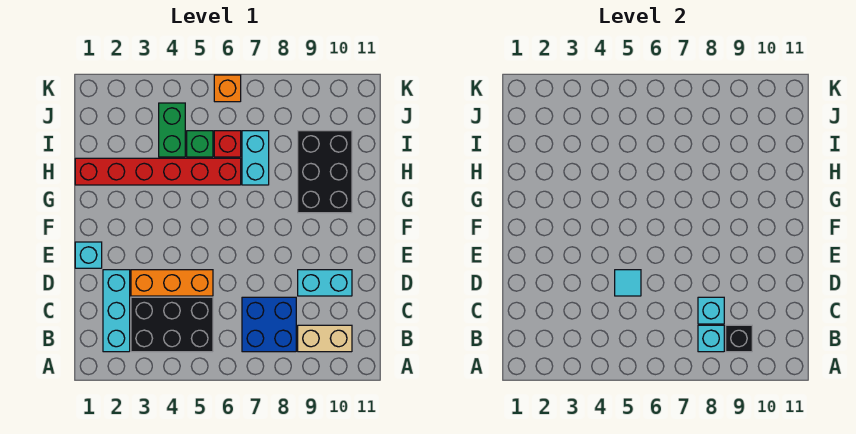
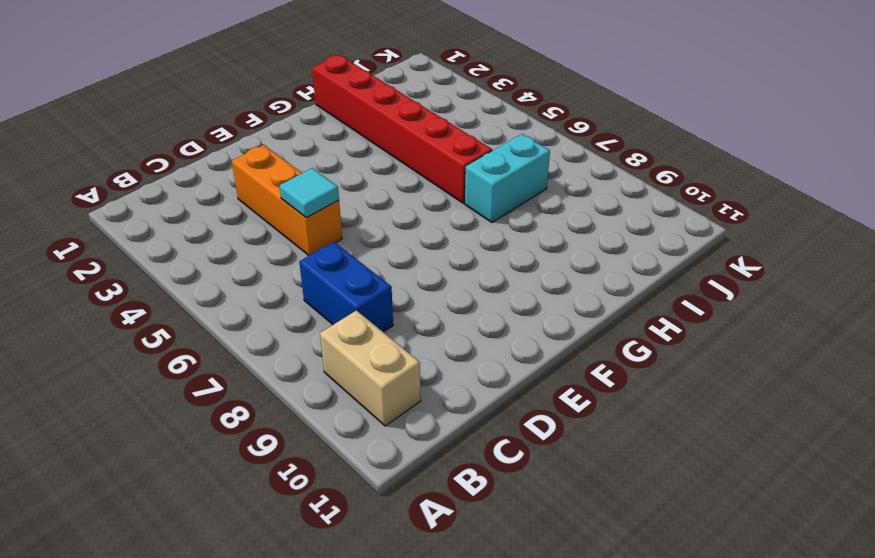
blue brick C7:C8 level 1 -> blue brick B7:C8 level 1
none -> cyan brick B2:D2 level 1
none -> black brick B3:C5 level 1
none -> cyan brick D9:D10 level 1

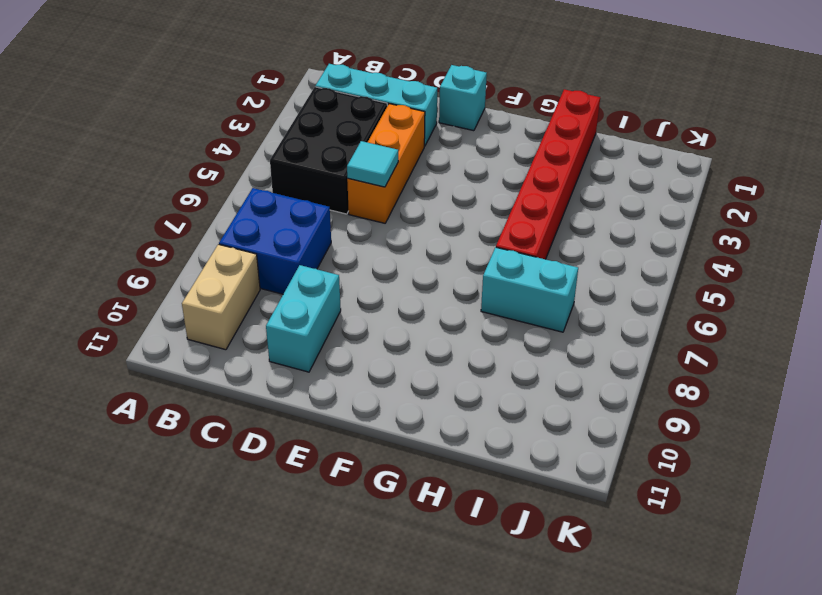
none -> black brick G9:I10 level 1
none -> green brick I4:J4 level 1
none -> green brick I5 level 1

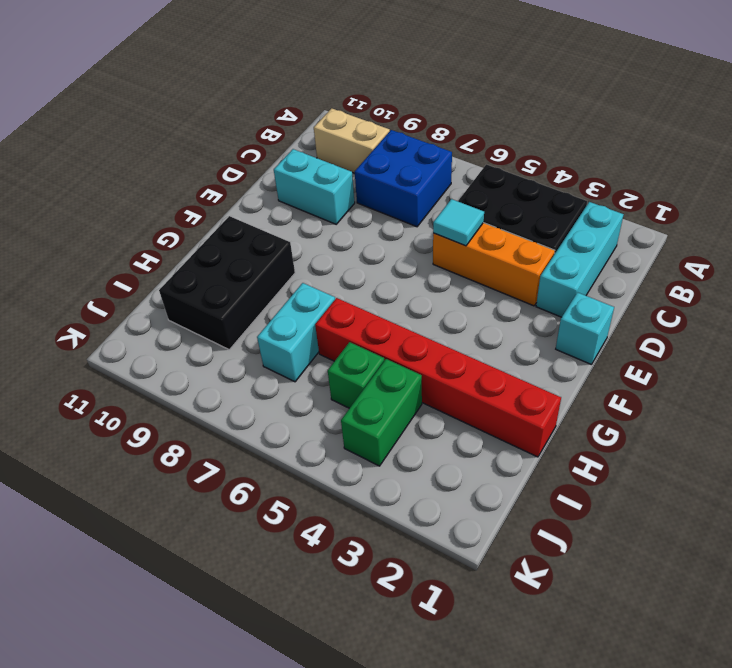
none -> red brick I6 level 1
none -> orange brick K6 level 1
none -> cyan brick B8 level 2

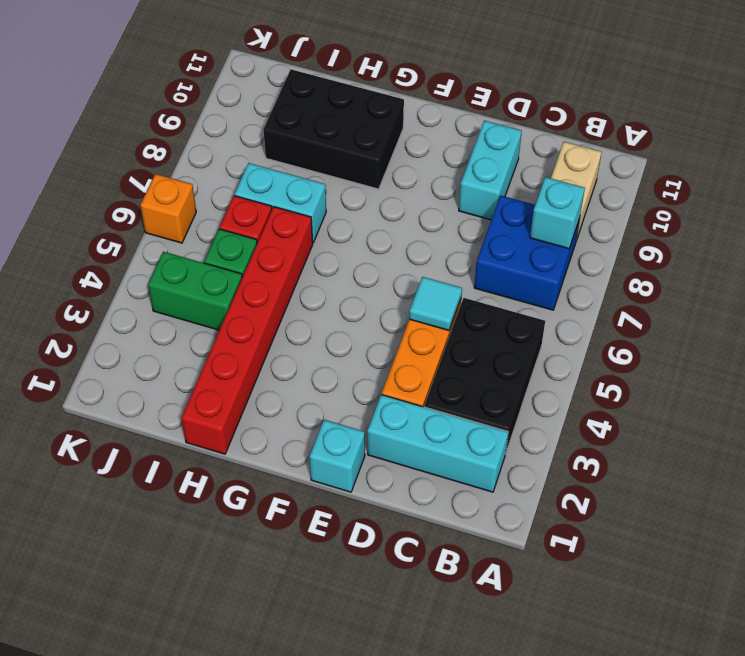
none -> black brick B9 level 2
none -> cyan brick C8 level 2

